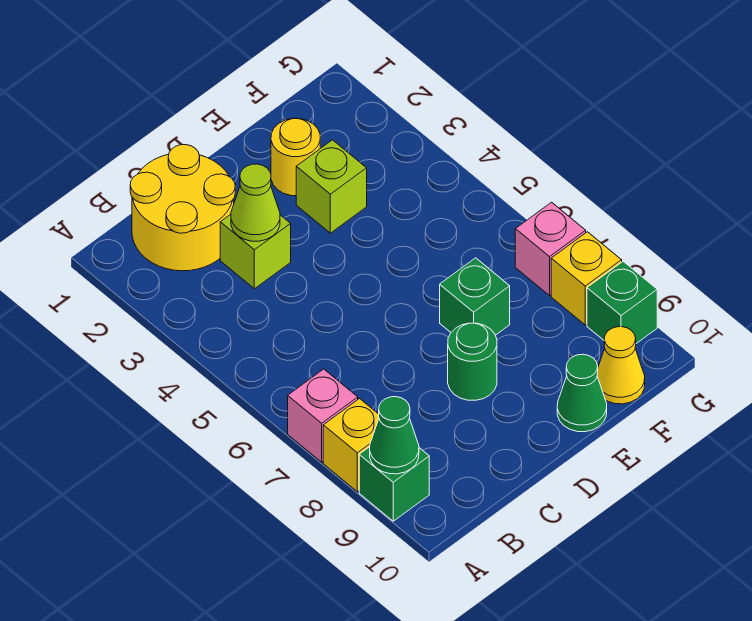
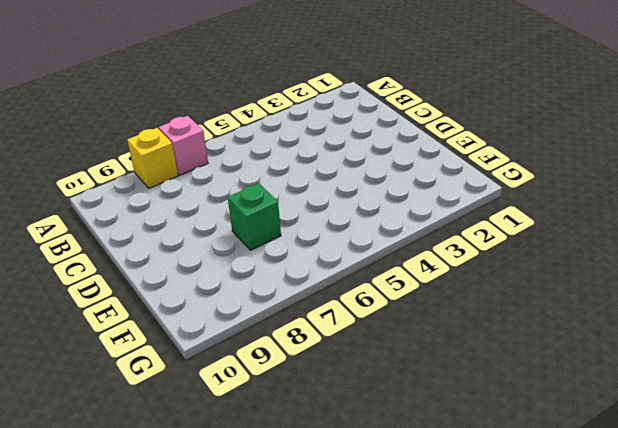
none -> green brick A9 level 1
none -> yellow round brick B1:C2 level 1
none -> lime brick C3 level 1

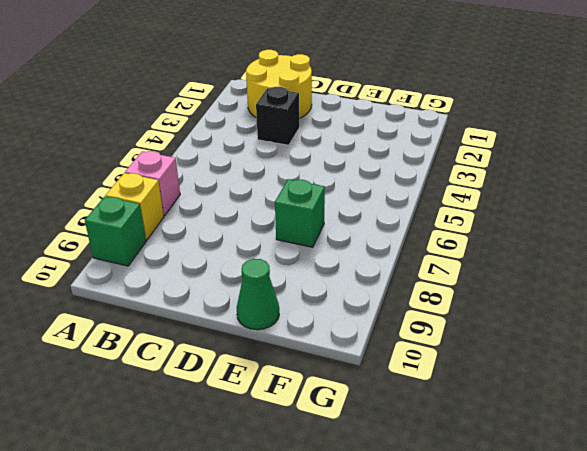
black brick C3 level 1 -> lime brick C3 level 1
none -> green round brick D8 level 1
none -> yellow round brick E2 level 1
none -> lime brick E3 level 1

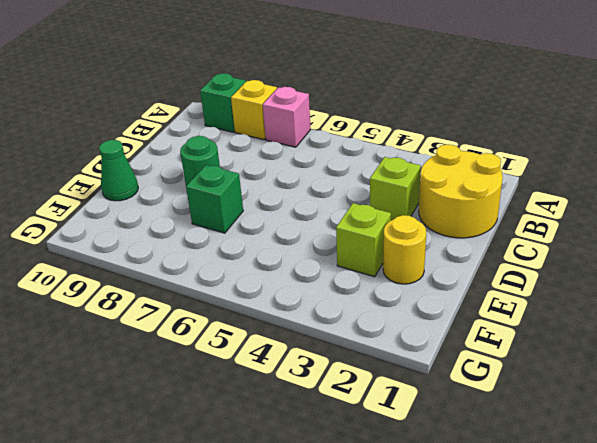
none -> yellow cone F10 level 1
none -> pink brick G7 level 1
none -> yellow brick G8 level 1

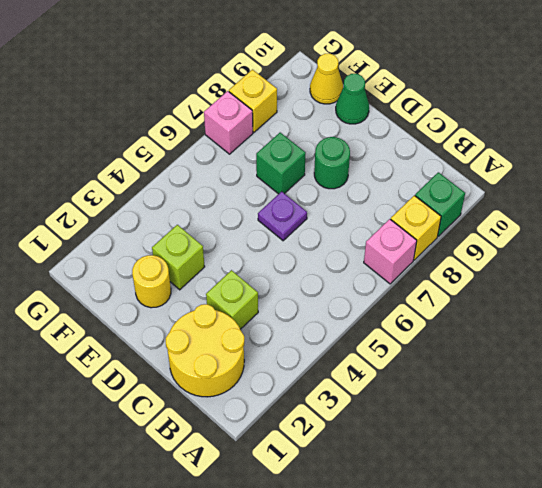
purple plate D6 level 1 -> none
none -> green brick G9 level 1
none -> green cone A9 level 2
none -> lime cone C3 level 2

